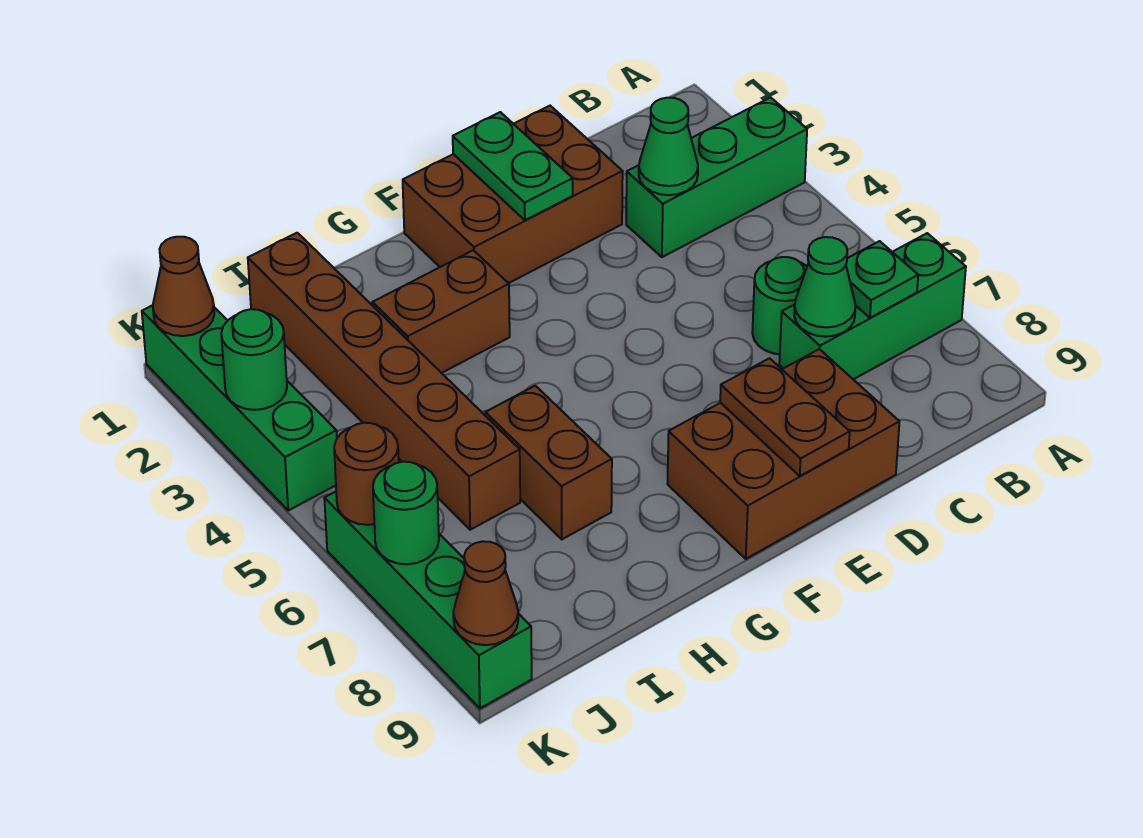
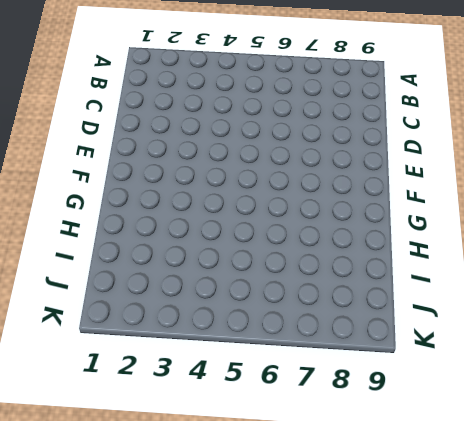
none -> green brick A3:C3 level 1
none -> green brick A7:C7 level 1
none -> green round brick C6 level 1

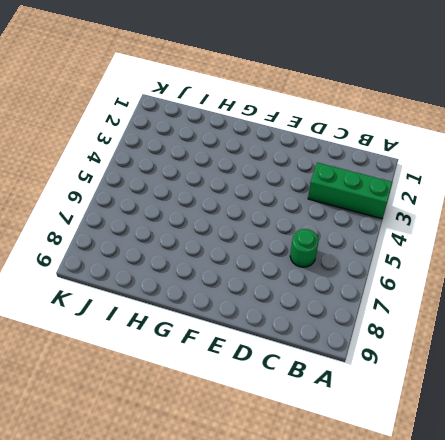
none -> green brick A7:C7 level 1
none -> brown brick D1:F2 level 1
none -> brown brick D8:F9 level 1

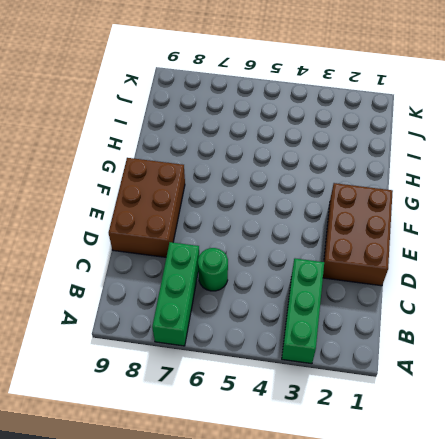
none -> brown brick G3:H3 level 1
none -> brown brick H6:H7 level 1
none -> brown brick I1:I6 level 1

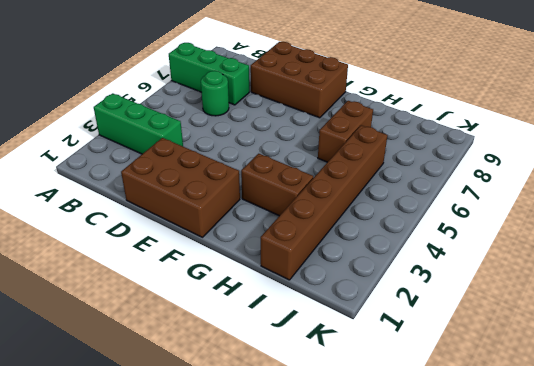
none -> green brick K1:K4 level 1
none -> green brick K6:K9 level 1
none -> green plate B7 level 2

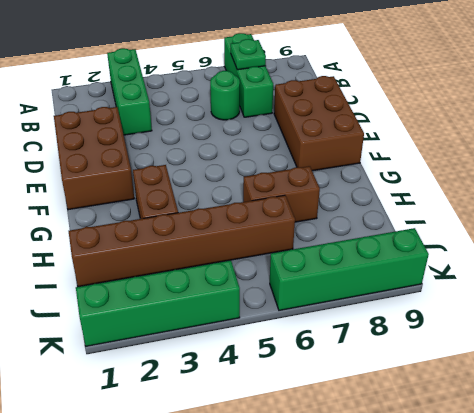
none -> green cone C3 level 2
none -> green cone C7 level 2
none -> green plate E1:E2 level 2

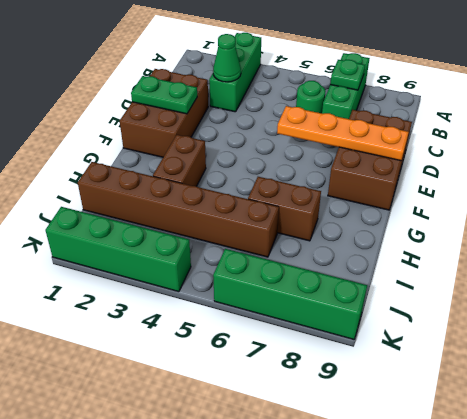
orange plate E6:E9 level 2 -> brown plate E8:E9 level 2
none -> green cone C7 level 2
none -> brown cone K1 level 2
none -> green round brick K3 level 2

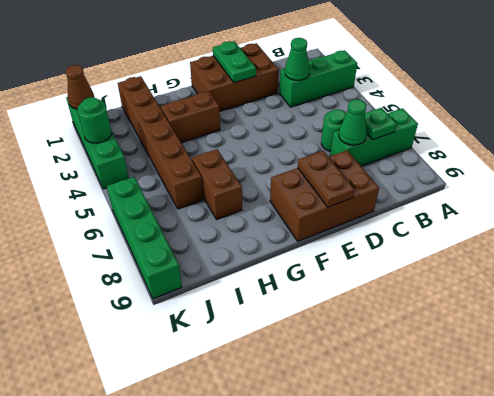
none -> brown round brick K6 level 2
none -> green round brick K7 level 2
none -> brown cone K9 level 2

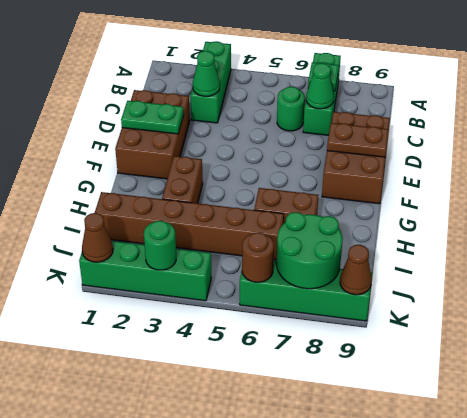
green round brick J7:K8 level 2 -> green round brick K7 level 2

